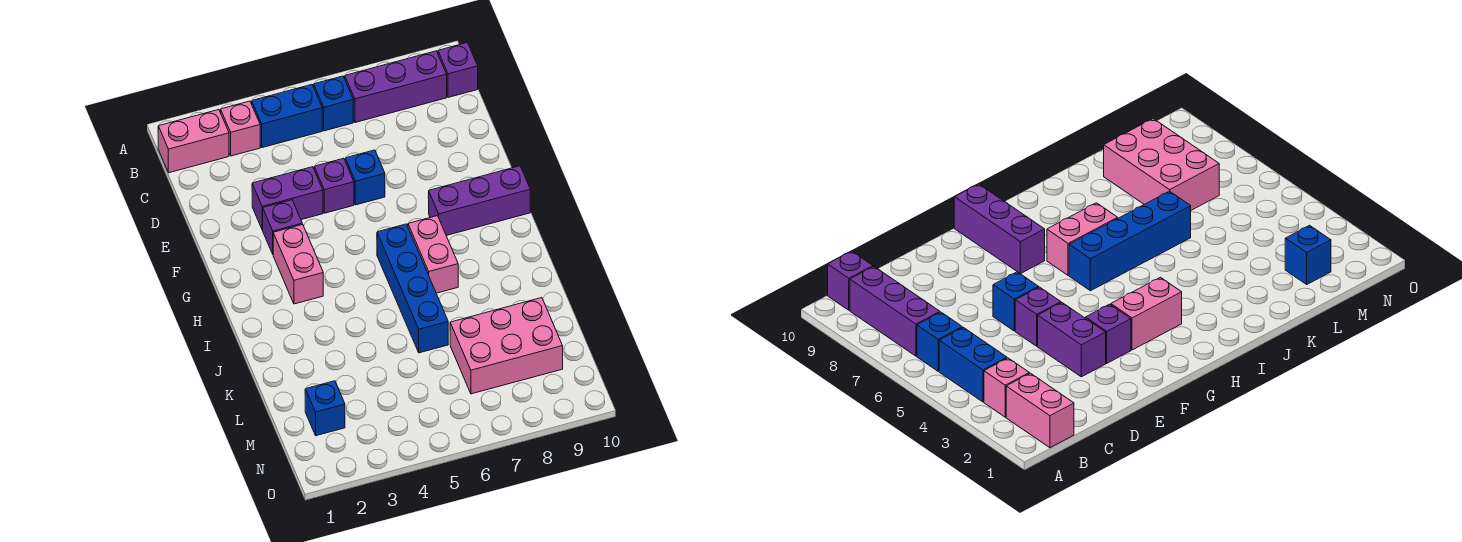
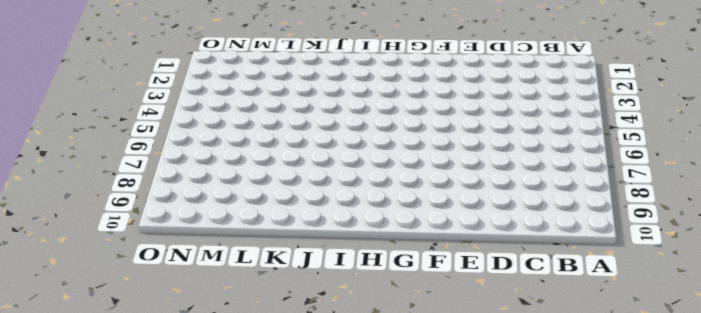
none -> pink brick B1:B2 level 1
none -> pink brick B3 level 1
none -> blue brick B4:B5 level 1

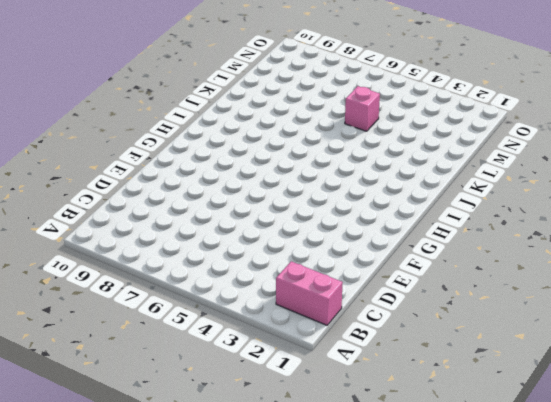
pink brick L5 level 1 -> pink brick B3 level 1
none -> blue brick B4:B5 level 1
none -> blue brick B6 level 1
none -> purple brick B7:B9 level 1

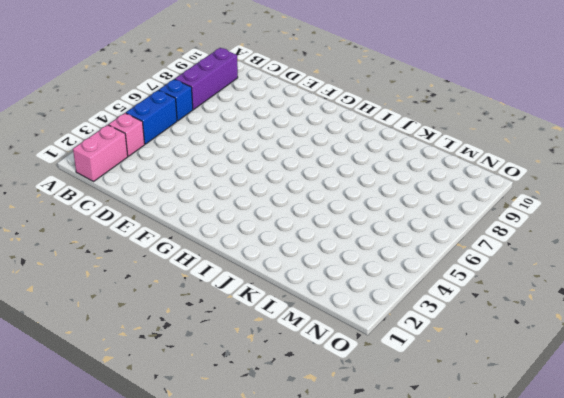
none -> purple brick B10 level 1
none -> purple brick E3:E4 level 1
none -> purple brick E5 level 1

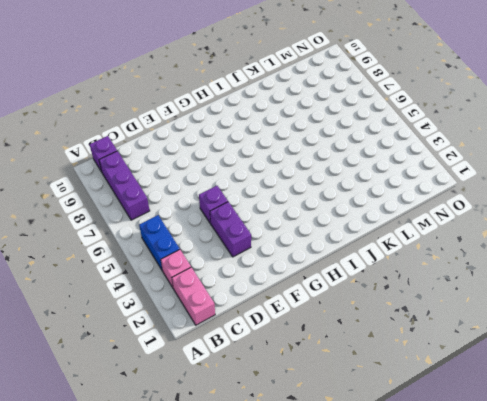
none -> blue brick B6 level 1
none -> blue brick E6 level 1
none -> purple brick F3 level 1

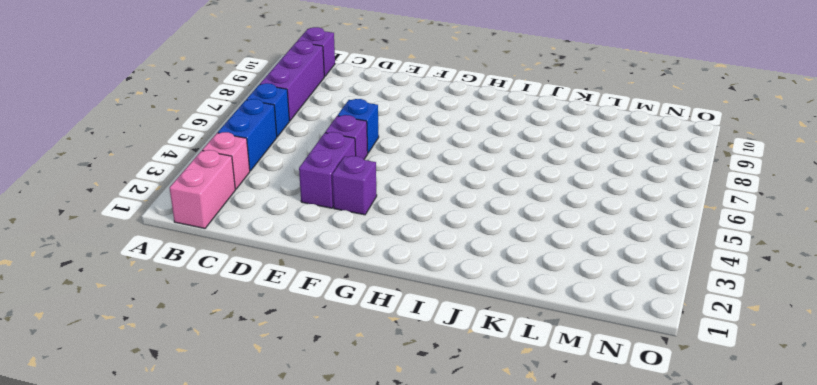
none -> pink brick G3:H3 level 1
none -> purple brick G8:G10 level 1
none -> blue brick H6:K6 level 1

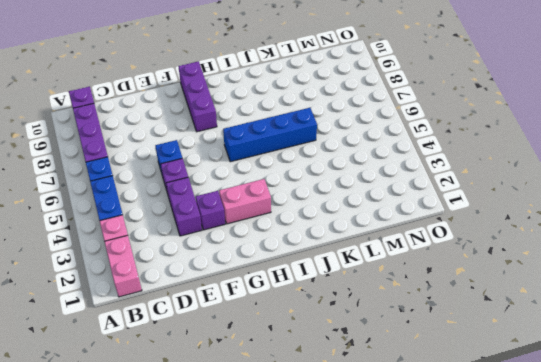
none -> pink brick H7:I7 level 1
none -> pink brick L7:M9 level 1
none -> blue brick M2 level 1

